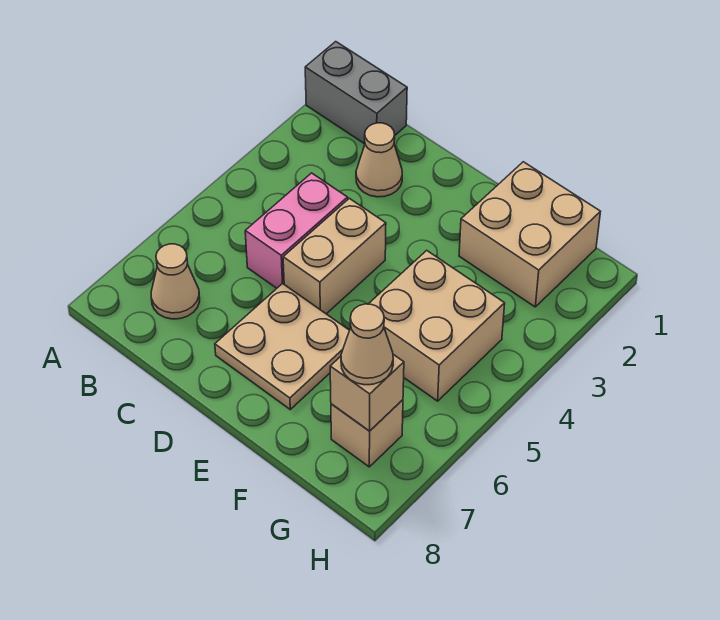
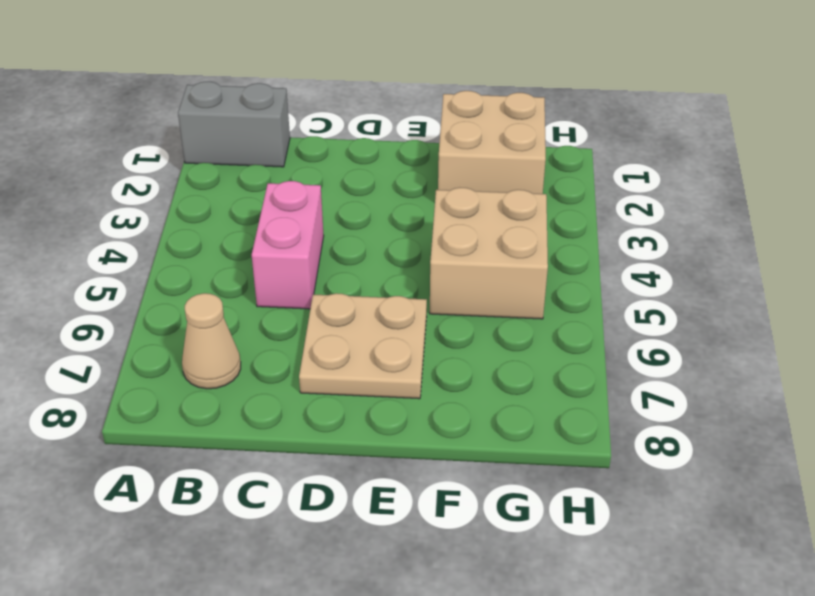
none -> tan cone C2 level 1
none -> tan brick D4:D5 level 1

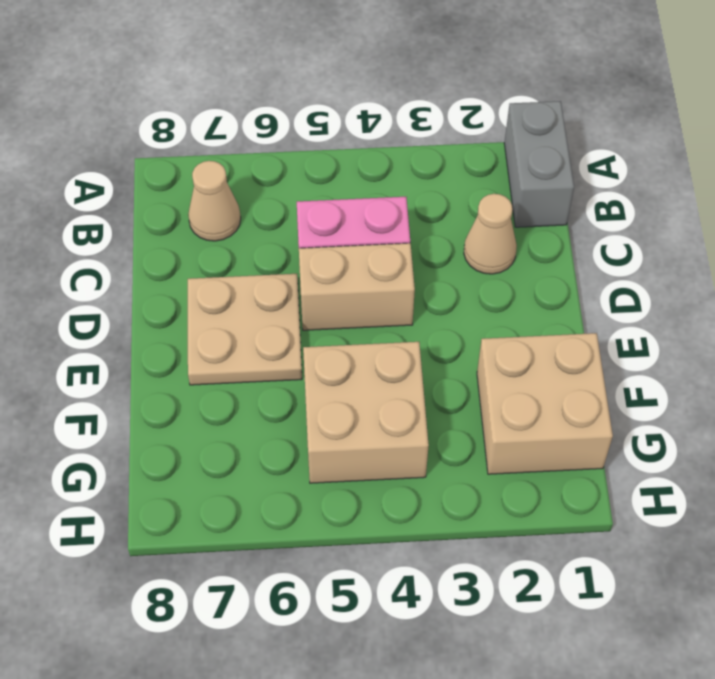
none -> tan brick G7 level 1
none -> tan brick G7 level 2

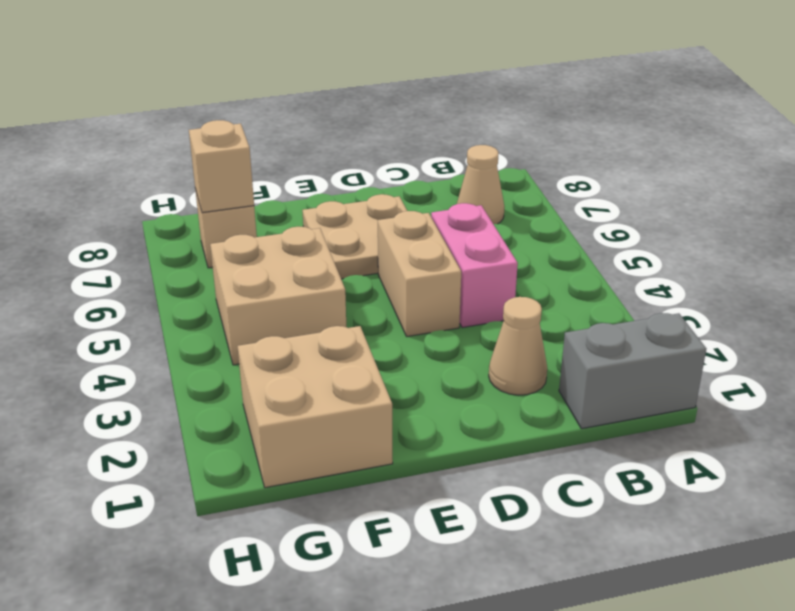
none -> tan cone G7 level 3

